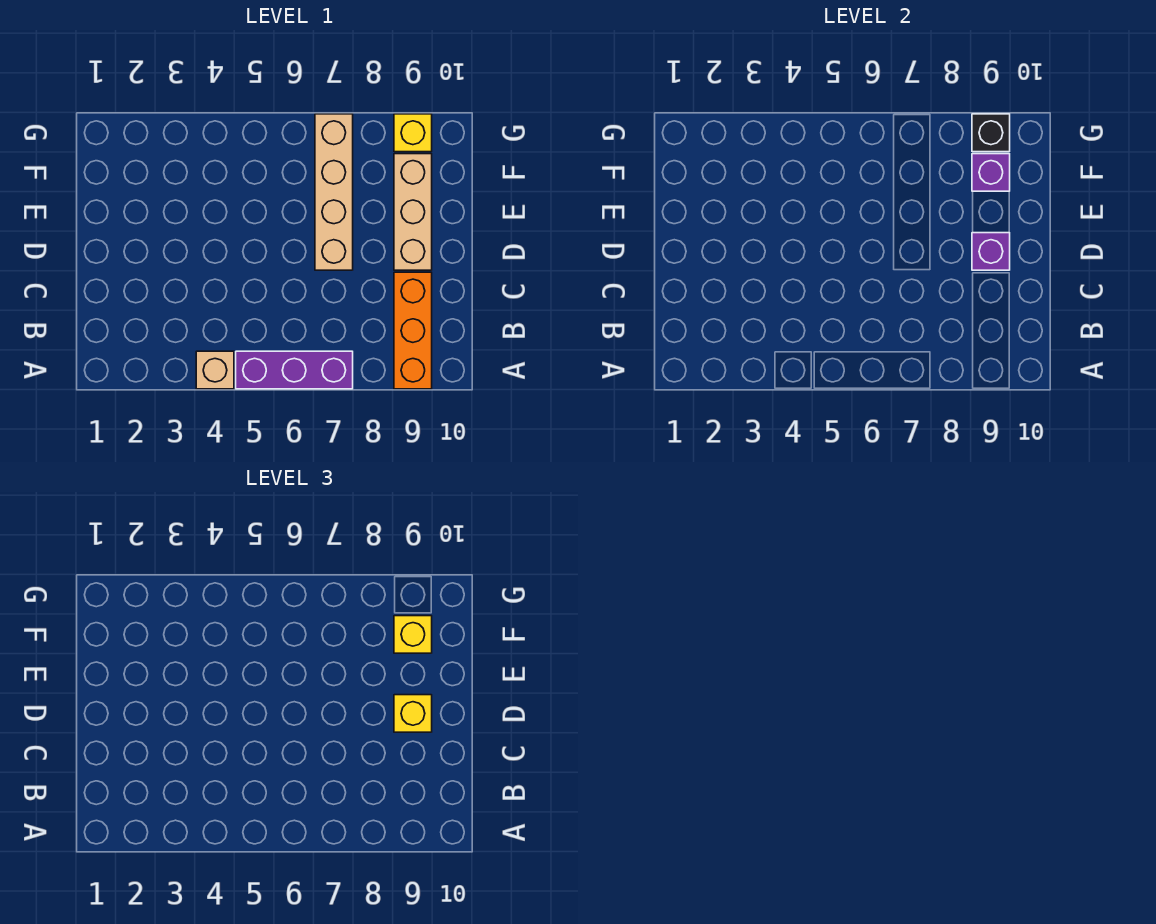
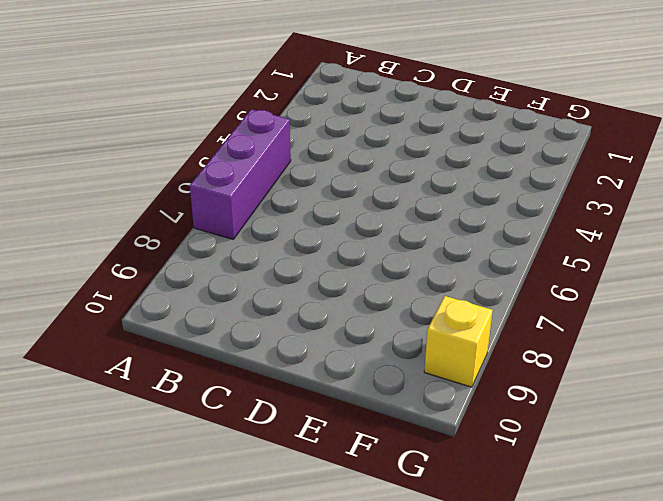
none -> tan brick A4 level 1
none -> orange brick A9:C9 level 1

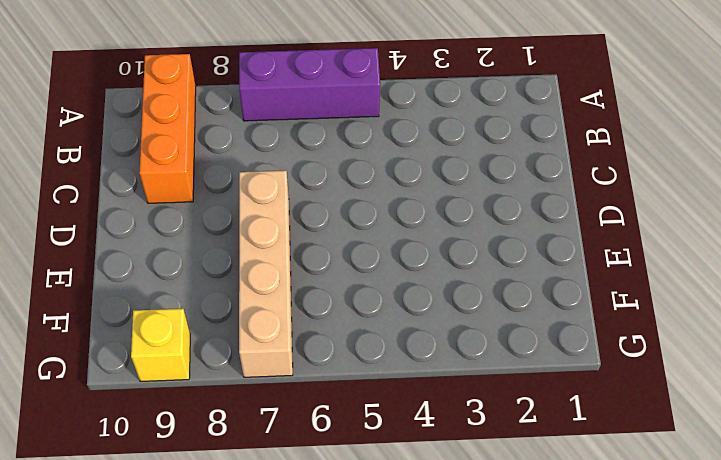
none -> tan brick A4 level 1
none -> tan brick D9:F9 level 1

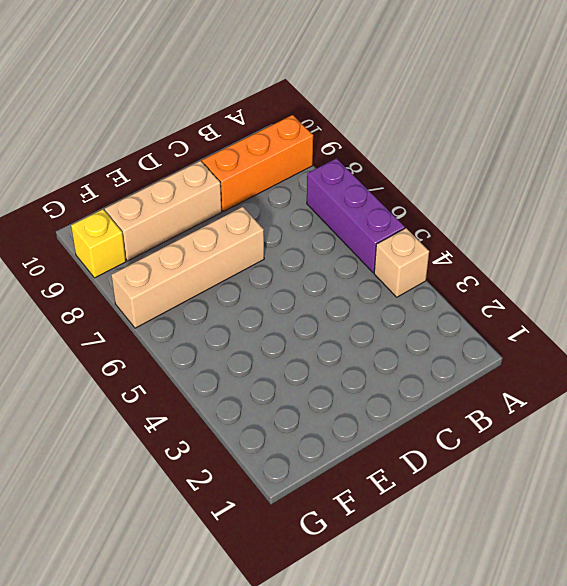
none -> purple brick D9 level 2
none -> purple brick F9 level 2

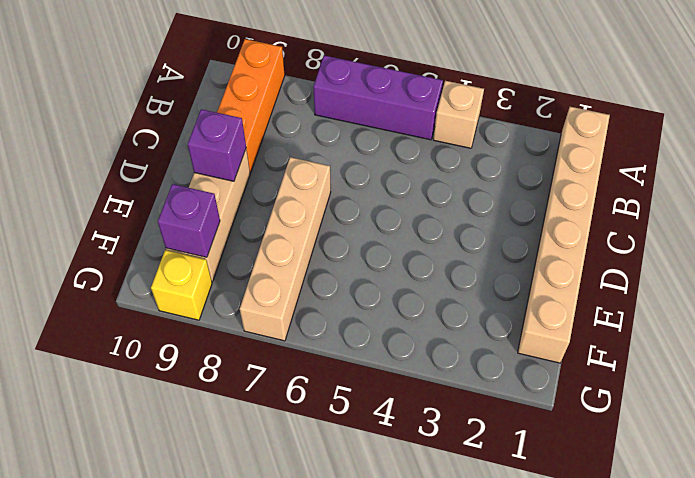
tan brick A1:F1 level 1 -> none
none -> black brick G9 level 2
none -> yellow brick D9 level 3

